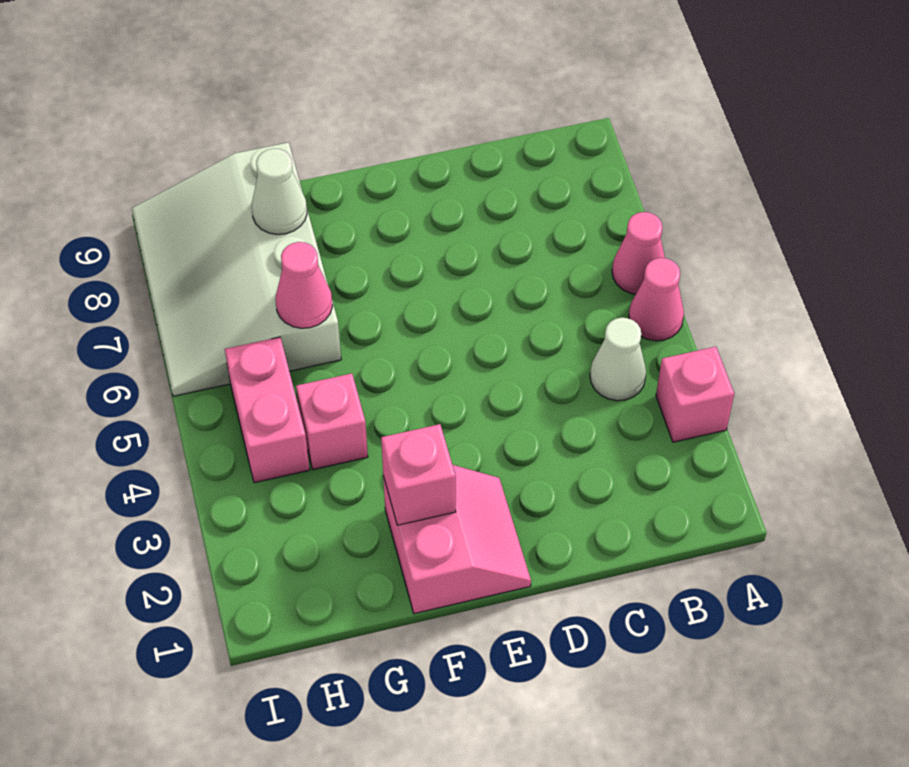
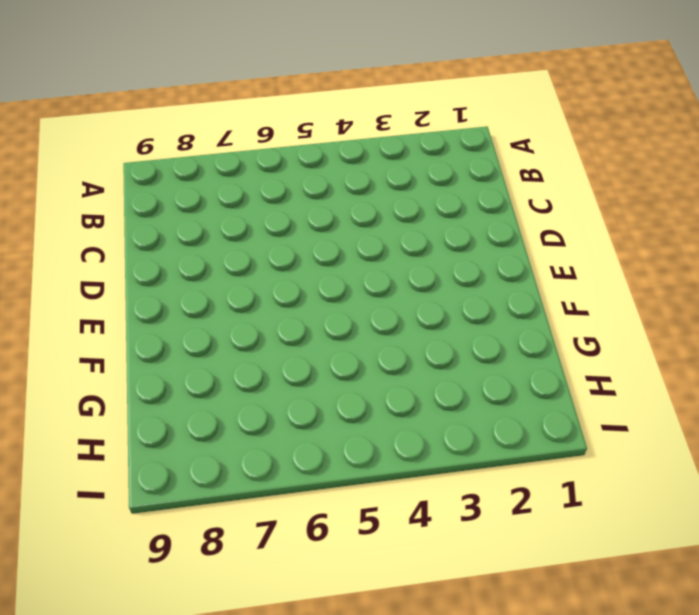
none -> pink brick A3 level 1
none -> pink cone A5 level 1

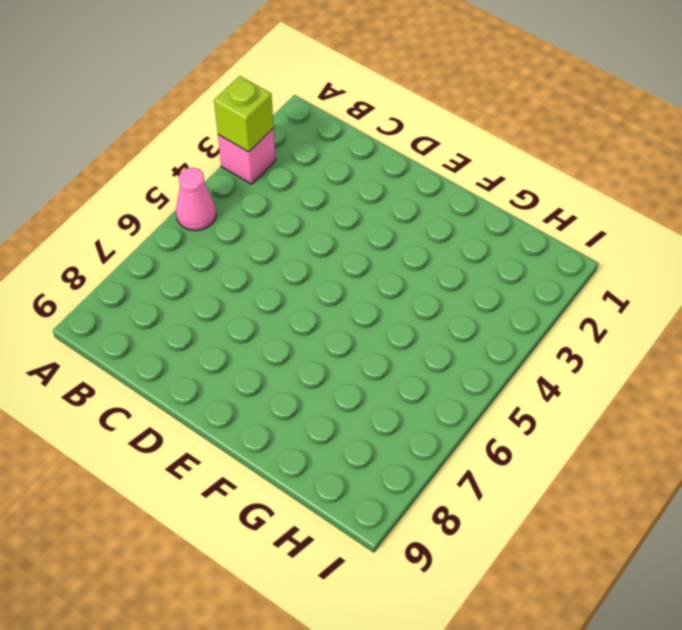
lime brick A3 level 2 -> none
none -> pink cone A6 level 1
none -> white cone B4 level 1

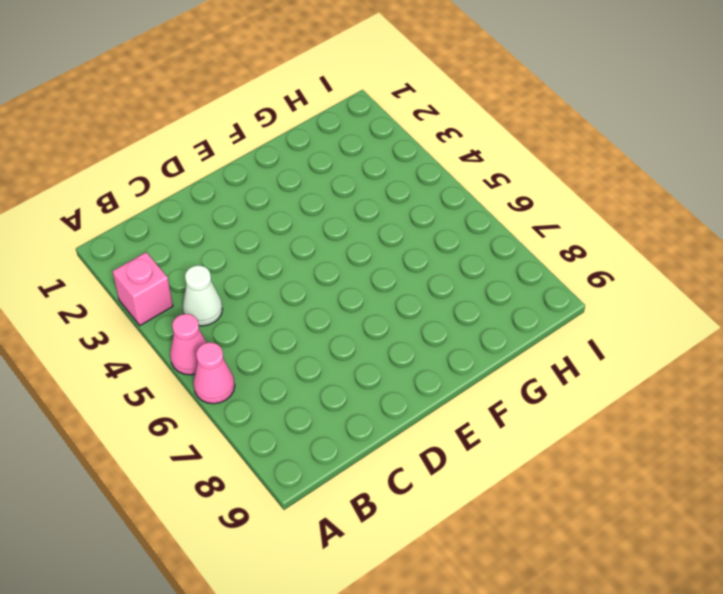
none -> pink slope E1:F2 level 1 top F
none -> pink brick G4 level 1

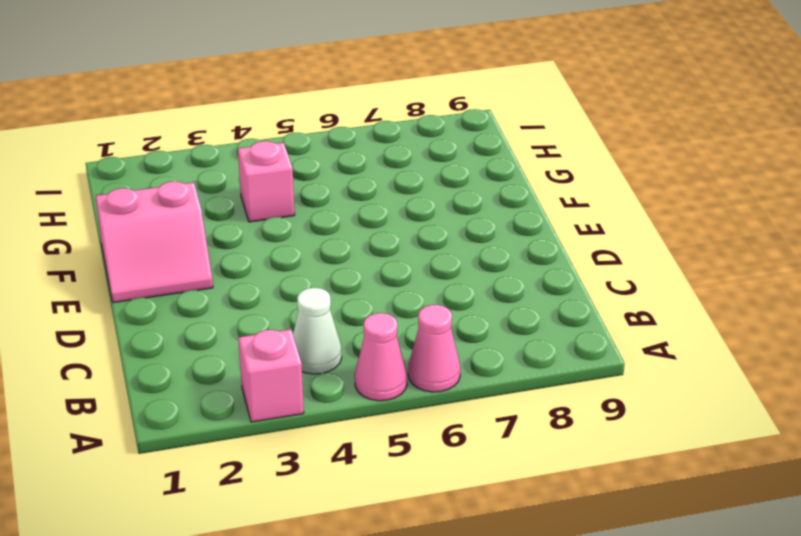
none -> white slope G6:I9 level 1 top G
none -> pink brick H4:H5 level 1

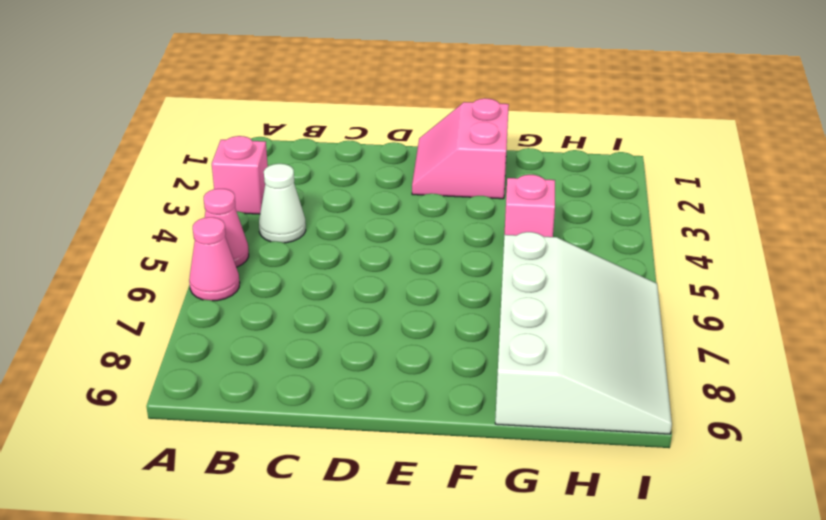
none -> pink brick H4:H5 level 1
none -> pink brick F2 level 2

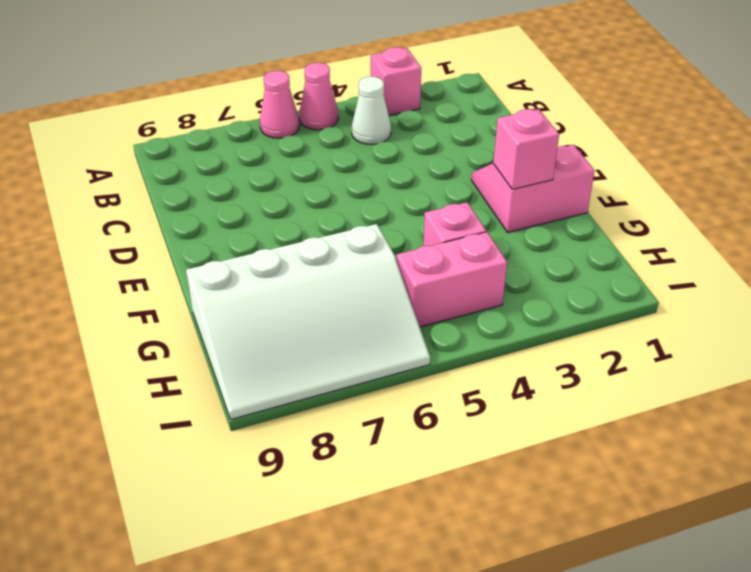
none -> pink cone G6 level 2
none -> white cone G8 level 2

